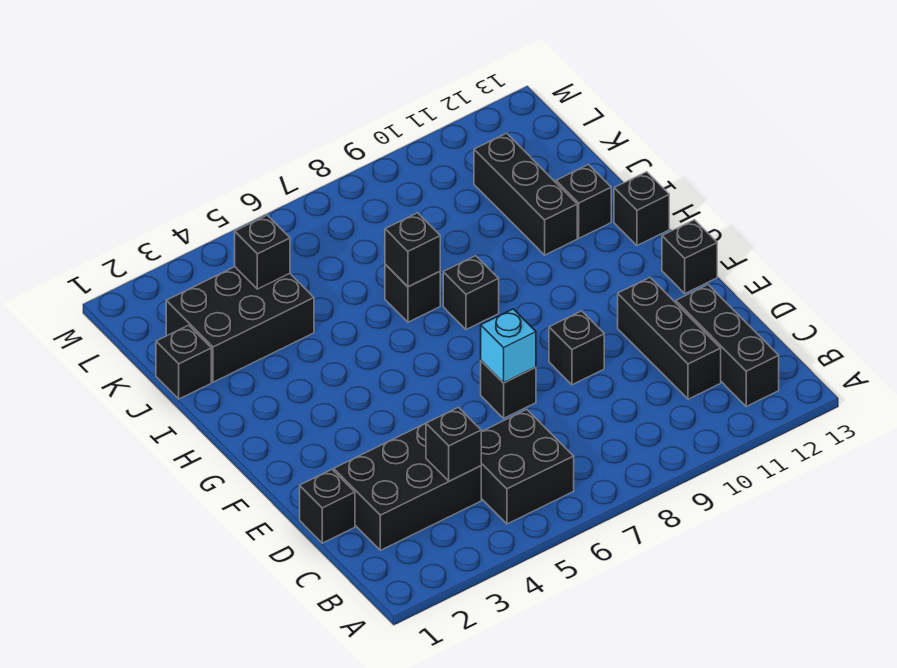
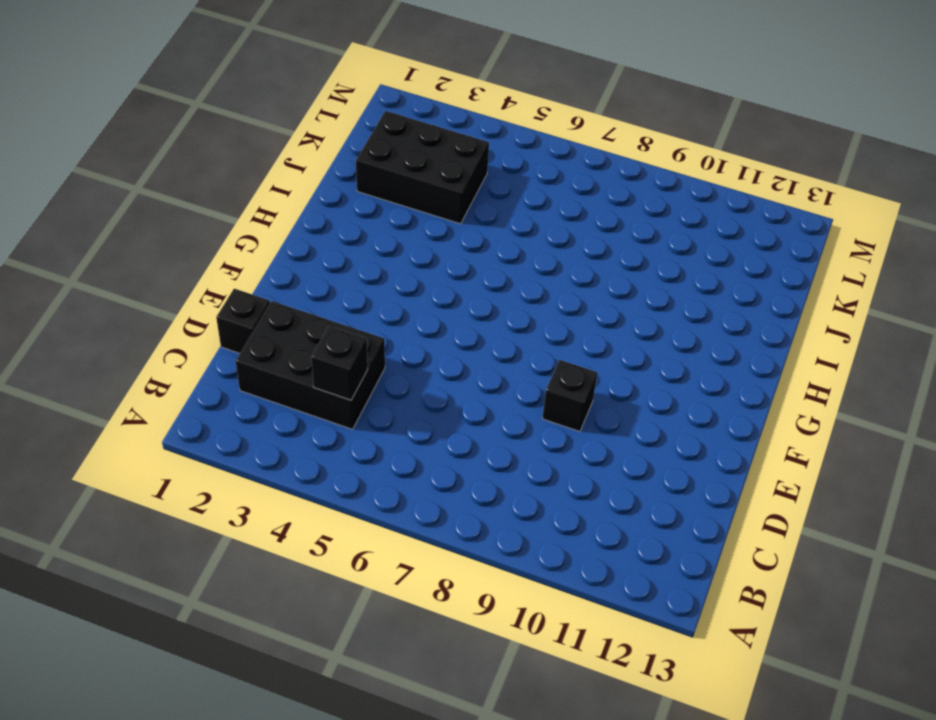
none -> black brick B5:C6 level 1
none -> black brick B12:D12 level 1
none -> black brick C11:E11 level 1

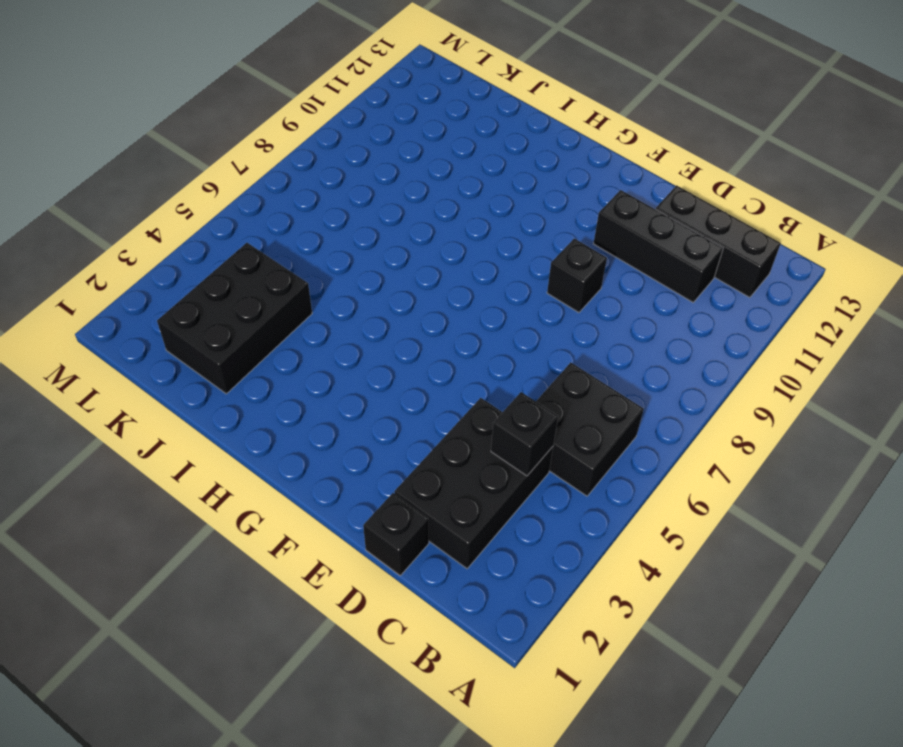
none -> black brick E7 level 1
none -> black brick F13 level 1
none -> black brick H8 level 1

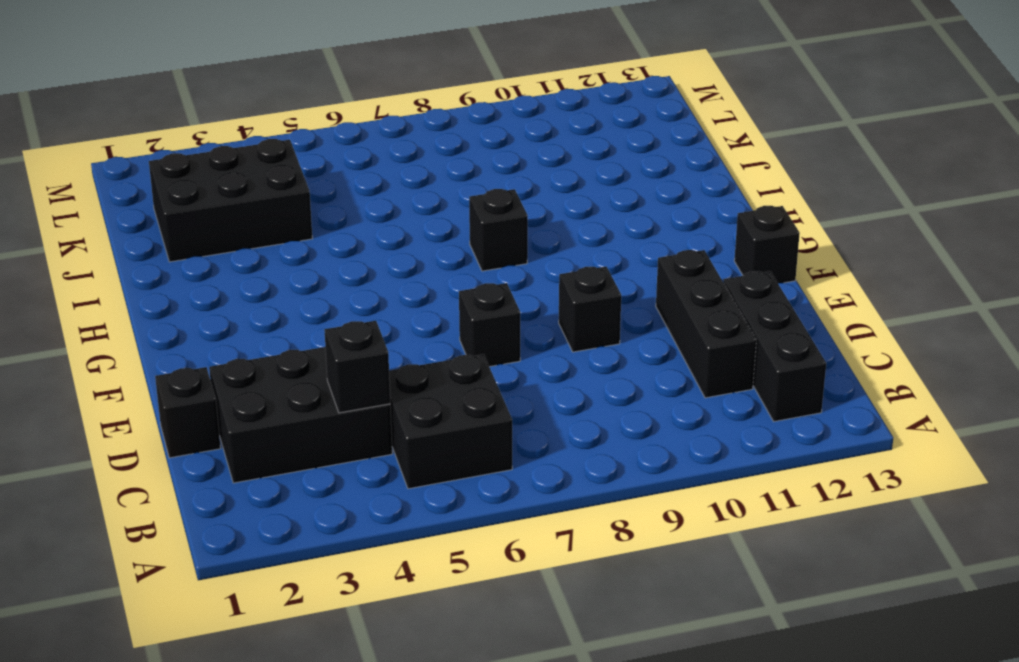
none -> black brick H13 level 1
none -> black brick I7 level 1
none -> black brick I11:K11 level 1

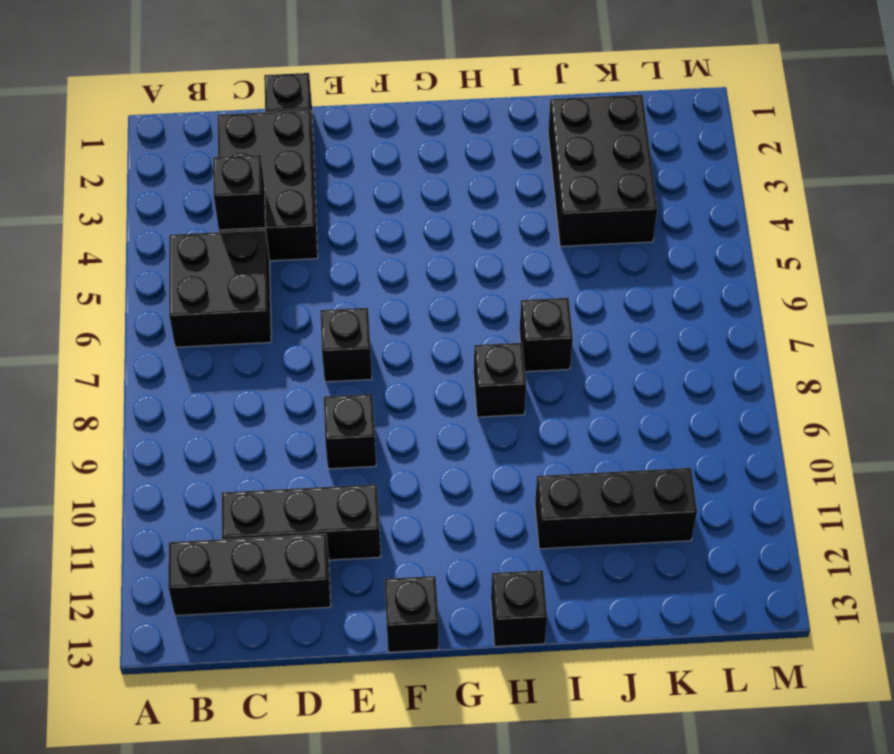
none -> black brick I12 level 1
none -> black brick J1 level 1
none -> cyan brick E7 level 2

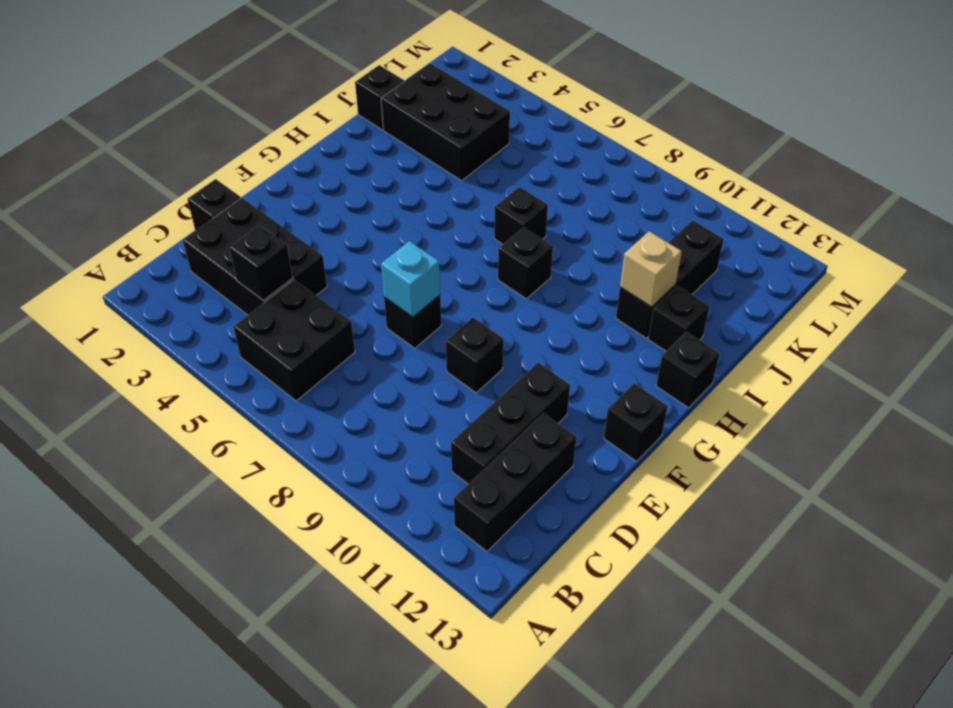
tan brick I11 level 2 -> none
none -> black brick I7 level 2
none -> black brick K4 level 2

